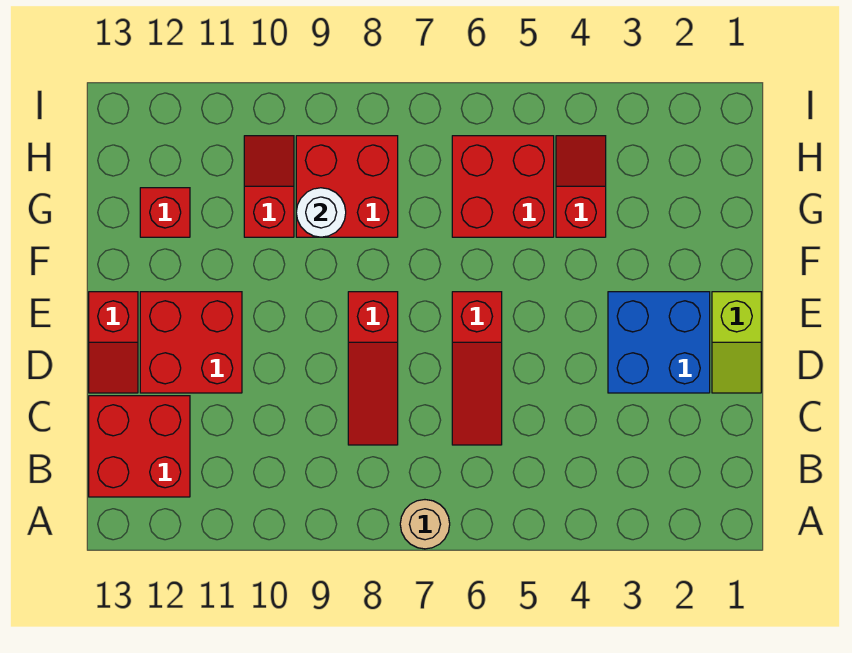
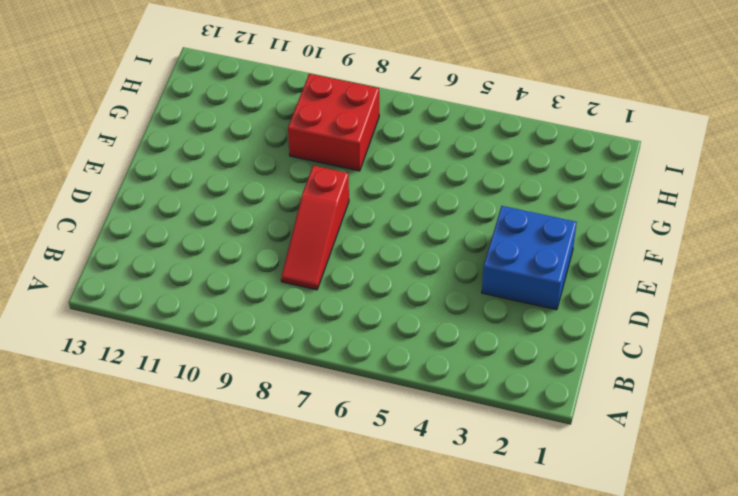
none -> tan round brick A7 level 1
none -> red brick B12:C13 level 1
none -> red slope C6:E6 level 1 top E

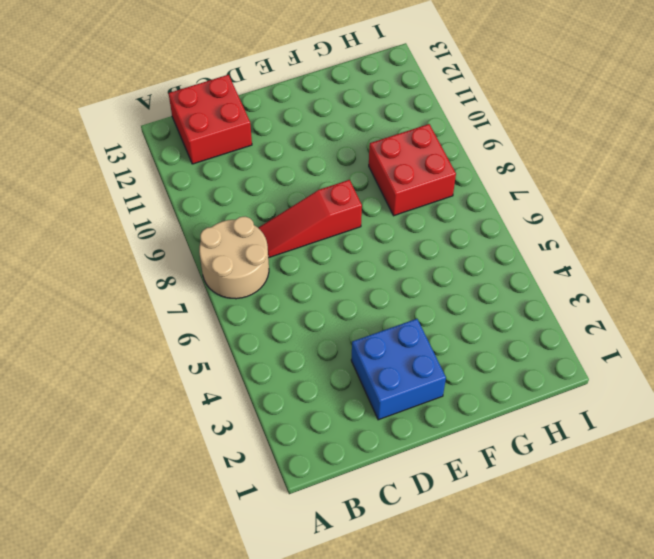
tan round brick A7:B8 level 1 -> tan round brick A7 level 1
none -> red slope C6:E6 level 1 top E
none -> lime slope D1:E1 level 1 top E
none -> red brick D11:E12 level 1

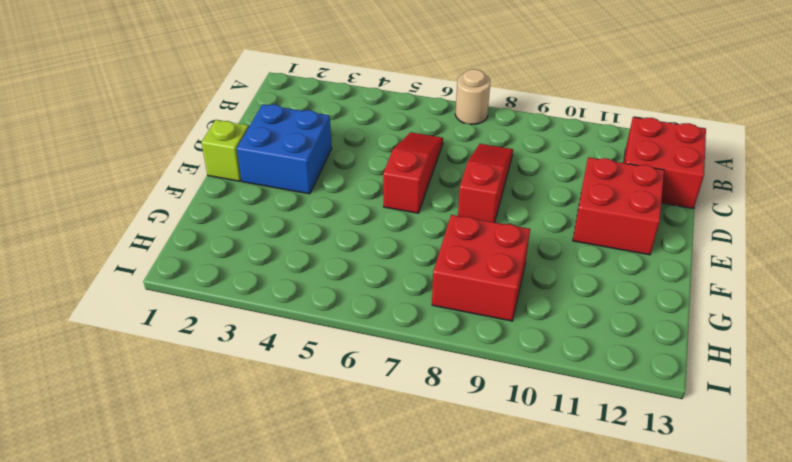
none -> red slope D13:E13 level 1 top E
none -> red slope G4:H4 level 1 top G
none -> red brick G5:H6 level 1

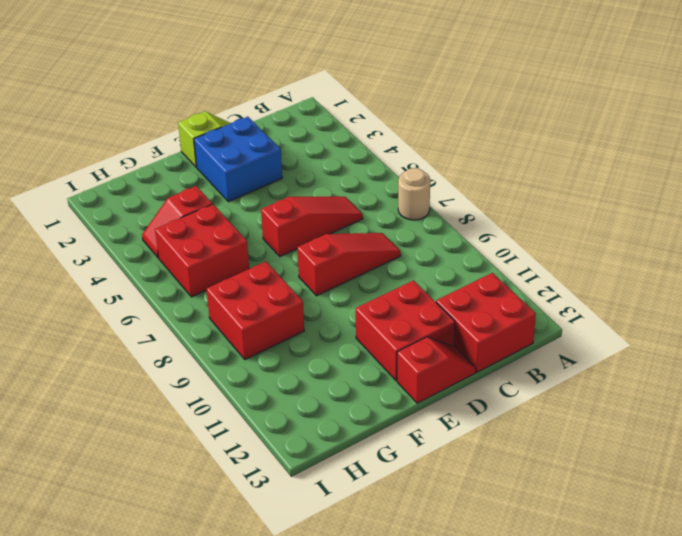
none -> red slope G10:H10 level 1 top G
none -> red brick G12 level 1
none -> white round brick G9 level 2

